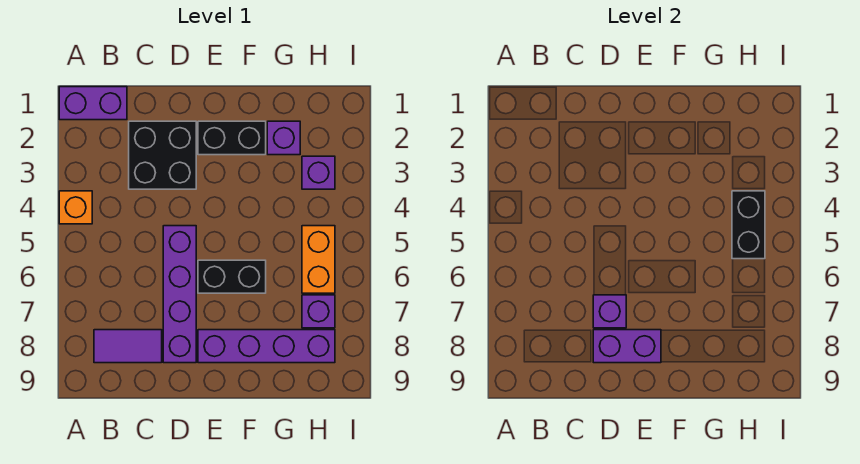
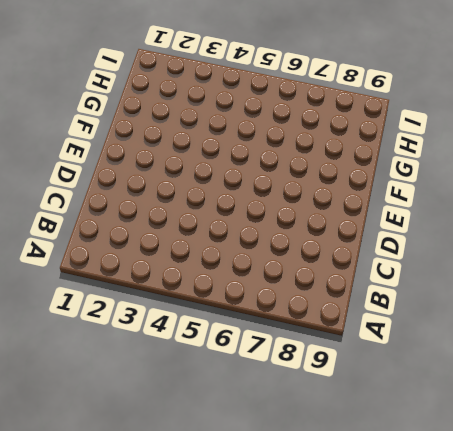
none -> purple brick A1:B1 level 1
none -> orange brick A4 level 1
none -> purple tile B8:C8 level 1

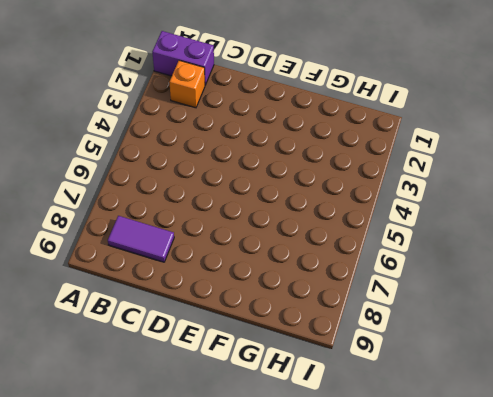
orange brick B2 level 1 -> orange brick A4 level 1
none -> black brick C2:D3 level 1
none -> purple brick D5:D8 level 1
none -> black brick E2:F2 level 1

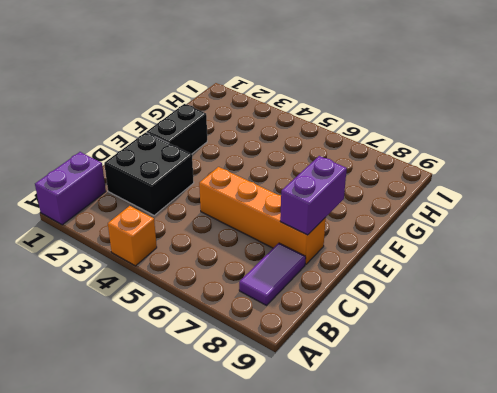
orange brick D5:D8 level 1 -> purple brick D5:D8 level 1
none -> black brick E6:F6 level 1
none -> purple brick E8:H8 level 1
none -> purple brick G2 level 1

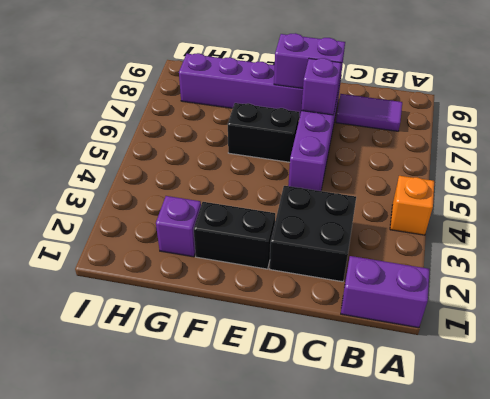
none -> purple brick H3 level 1
none -> orange brick H5:H6 level 1
none -> purple brick H7 level 1

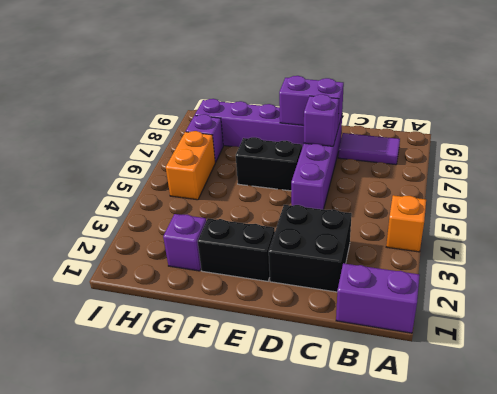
none -> purple brick H3 level 1
none -> black brick H4:H5 level 2

